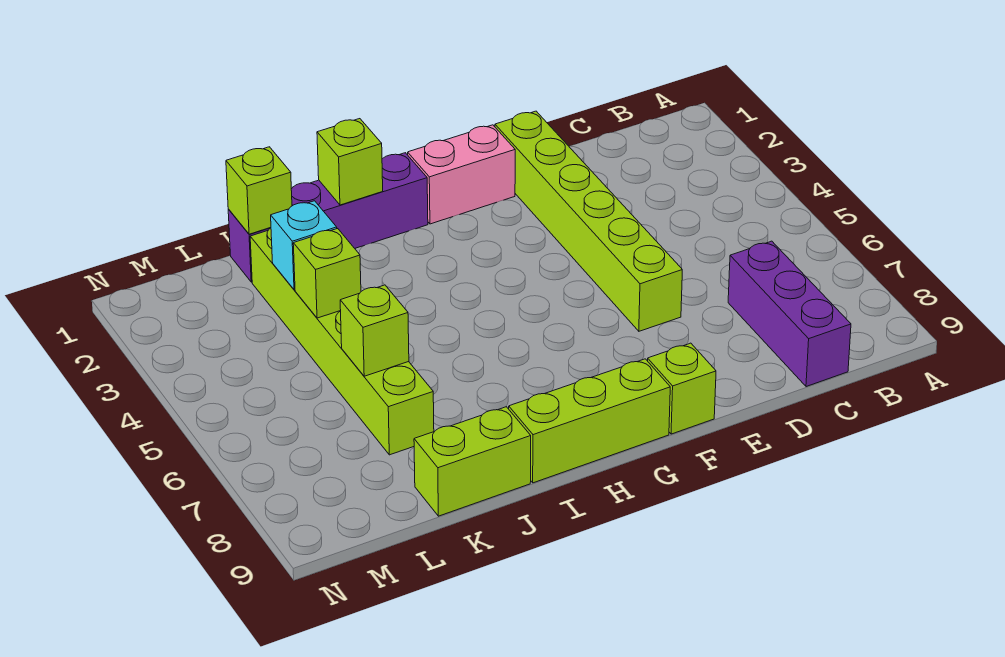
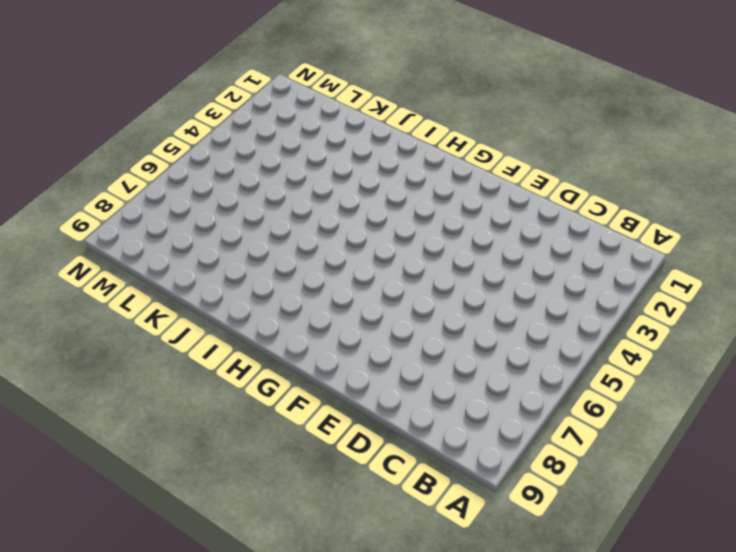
none -> purple brick C7:C9 level 1
none -> lime brick E1:E6 level 1
none -> pink brick F1:G1 level 1

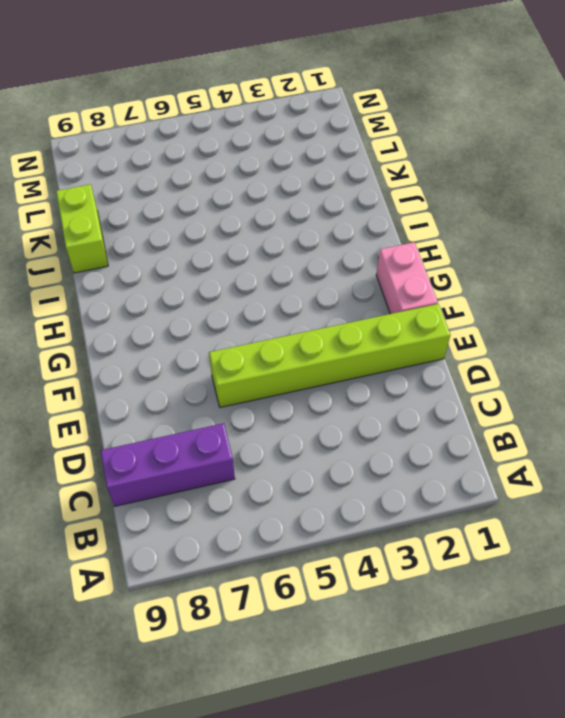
none -> lime brick F9 level 1
none -> lime brick G9:I9 level 1
none -> purple brick H1:K1 level 1

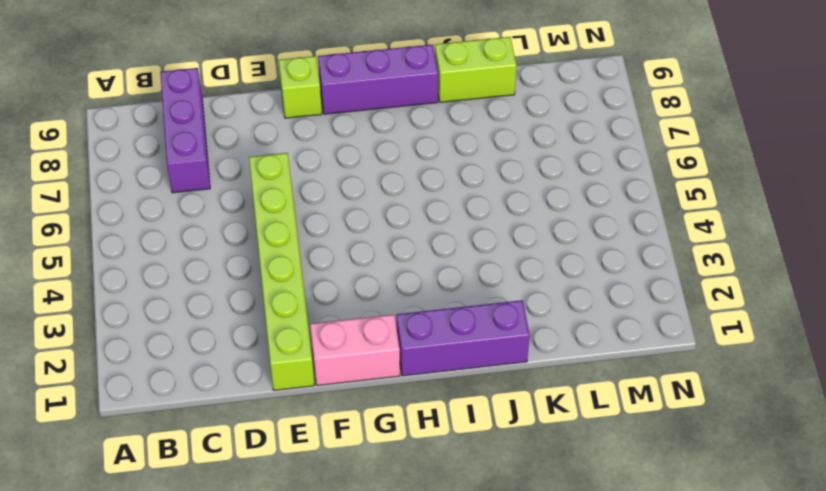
purple brick G9:I9 level 1 -> lime brick G9:I9 level 1
purple brick H1:J1 level 1 -> purple brick H1:K1 level 1
none -> lime brick K2:K7 level 1
none -> lime brick I1 level 2
none -> lime brick K1 level 2

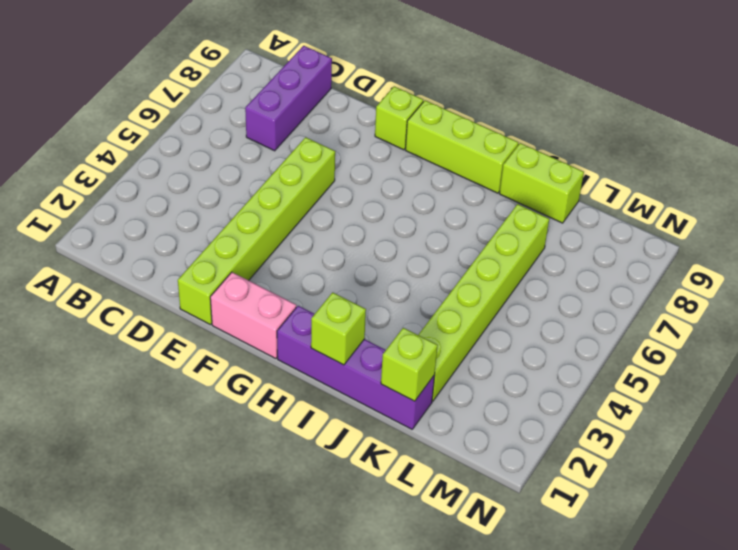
none -> cyan brick K3 level 2
none -> lime brick K4 level 2
none -> lime brick K6 level 2

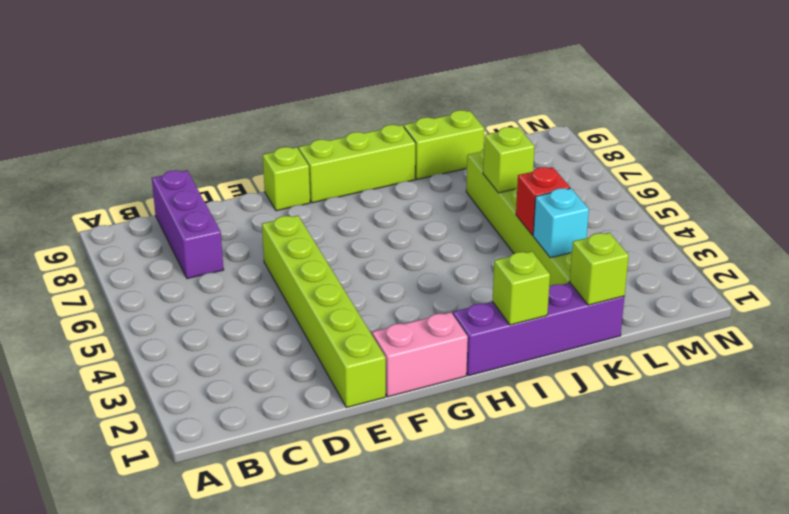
red brick K4 level 2 -> lime brick K4 level 2

